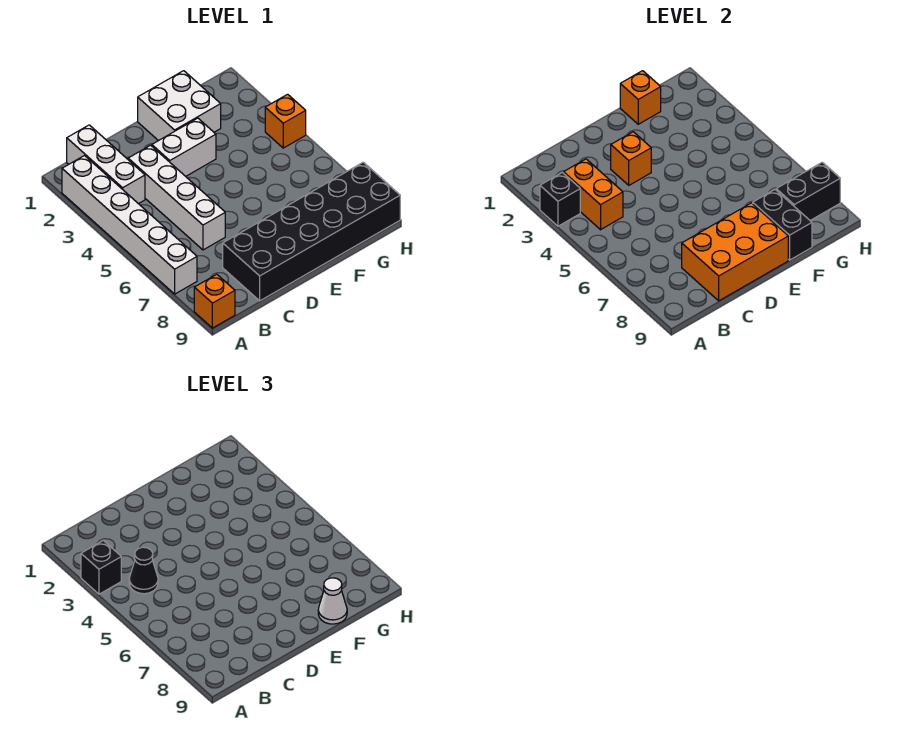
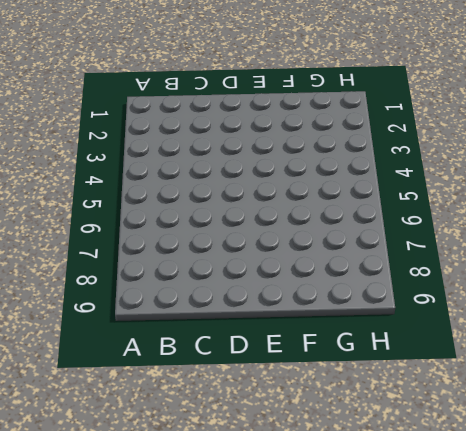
none -> white brick A2:A7 level 1
none -> orange brick A9 level 1
none -> white brick B1:B3 level 1

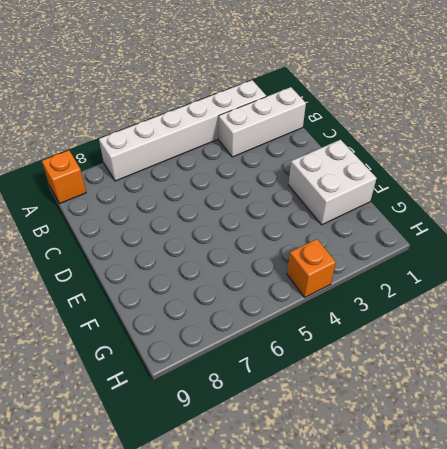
none -> white brick C3:C6 level 1
none -> black brick C8:H9 level 1
none -> white brick D3:E3 level 1

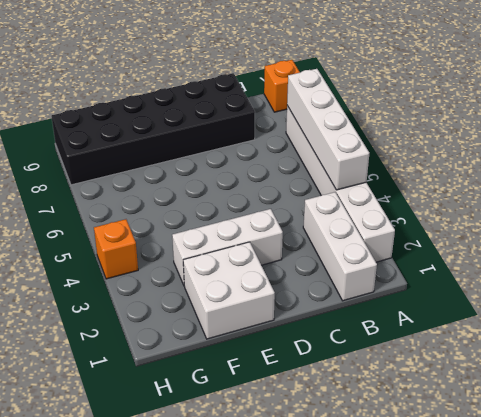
white brick A4:A7 level 2 -> white brick C3:C6 level 1
white brick D3:F3 level 1 -> white brick D3:E3 level 1
none -> black brick A3 level 2
none -> orange brick B3:B4 level 2
none -> orange brick C8:E9 level 2

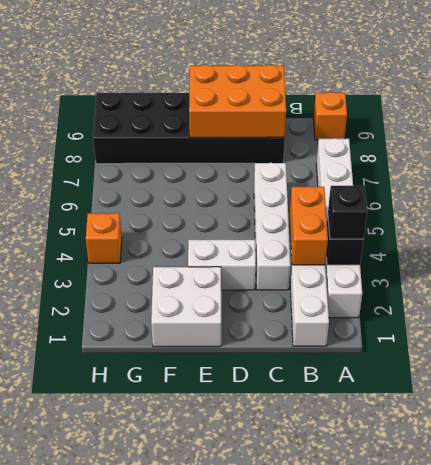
none -> orange brick D3 level 2
none -> orange brick F1 level 2
none -> black brick F8:F9 level 2

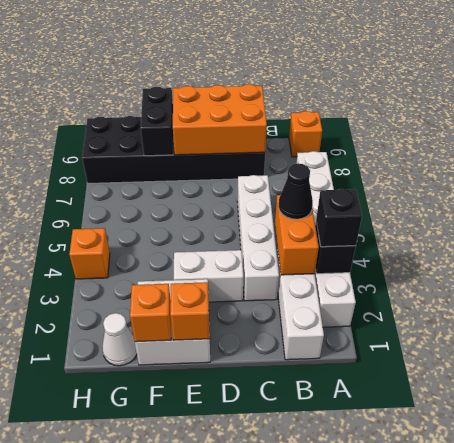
orange brick E1 level 2 -> orange brick D3 level 2
white cone G1 level 1 -> white cone F9 level 3
none -> black brick G8:H8 level 2

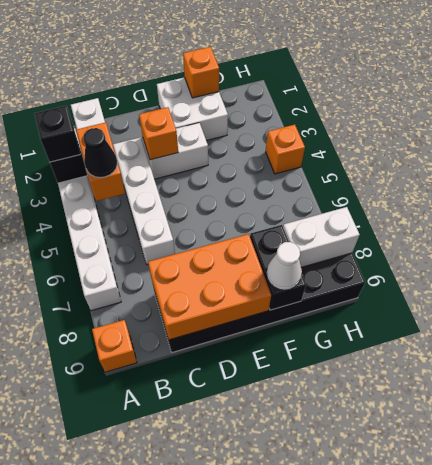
white brick G8:H8 level 2 -> black brick G8:H8 level 2

